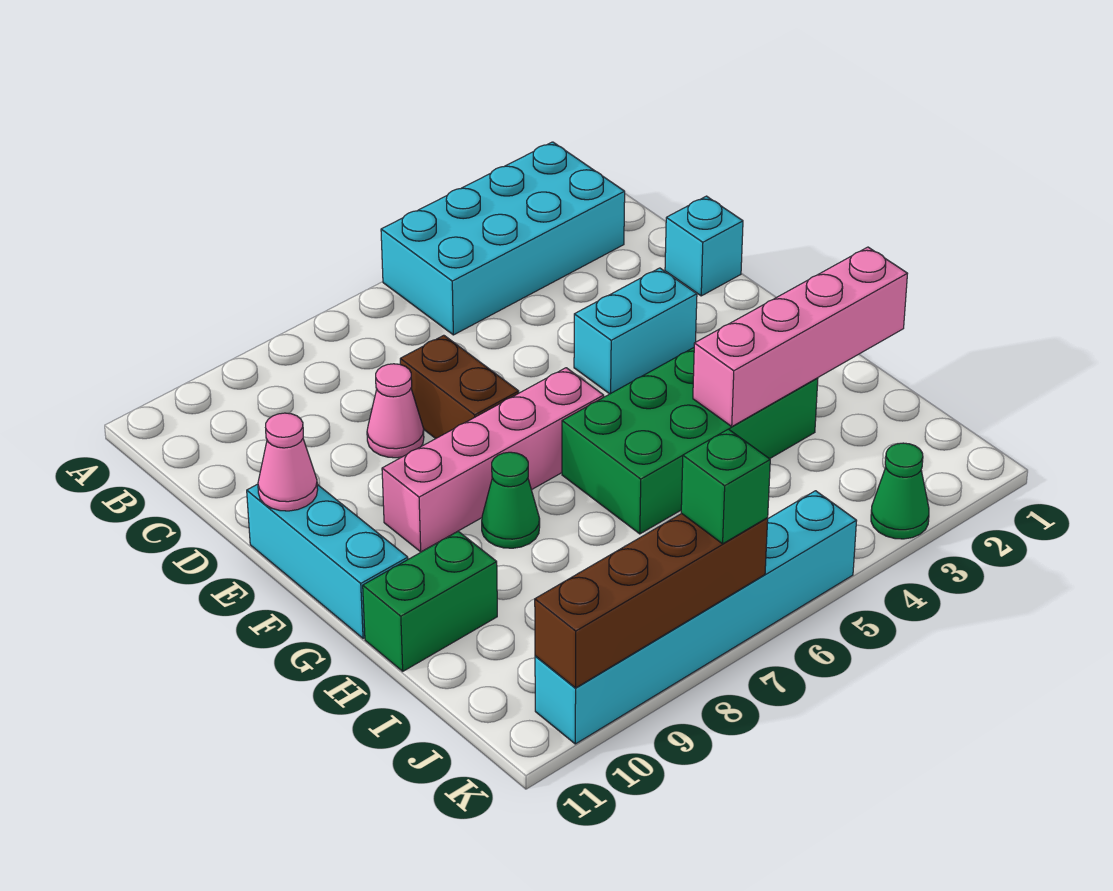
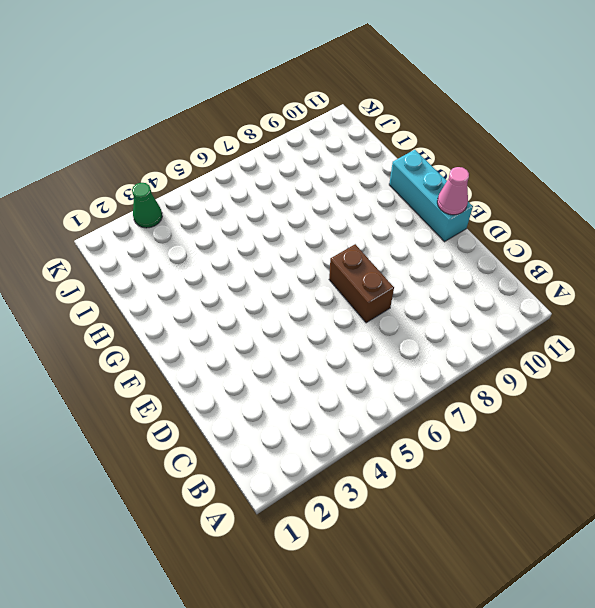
none -> cyan brick A2:B5 level 1
none -> cyan brick D1 level 1
none -> pink cone D8 level 1

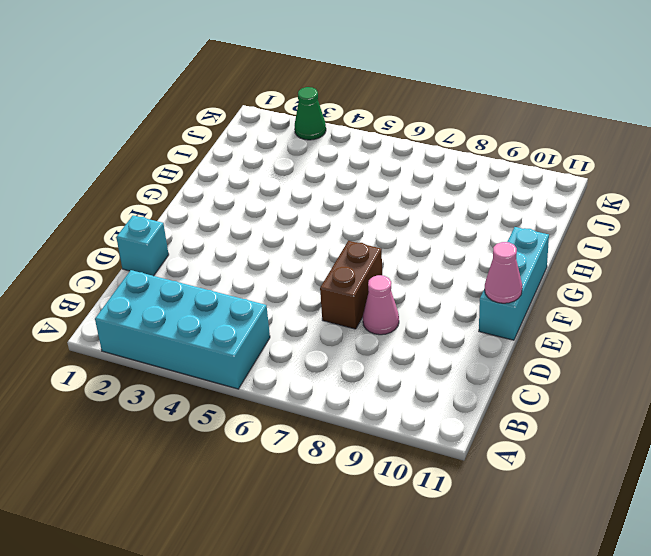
none -> cyan brick E3:E4 level 1
none -> pink brick F6:F9 level 1
none -> green brick G3:H6 level 1

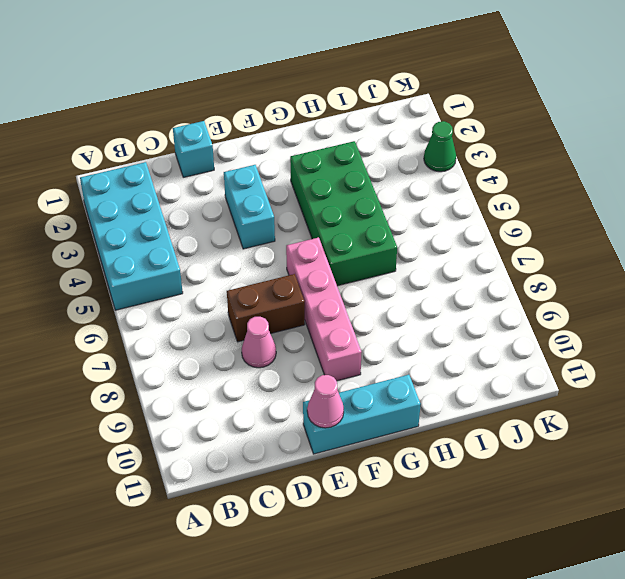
none -> green cone G8 level 1
none -> green brick H10:H11 level 1
none -> cyan brick K5:K10 level 1

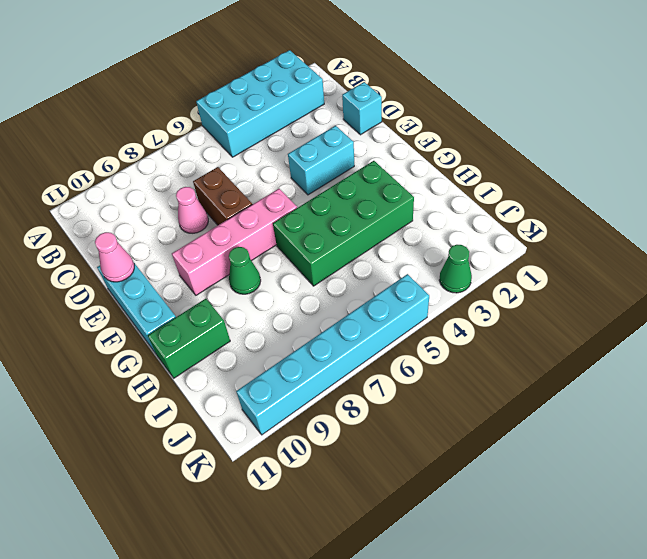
none -> pink brick H1:H4 level 2
none -> brown brick K7:K10 level 2
none -> green brick K7 level 3

